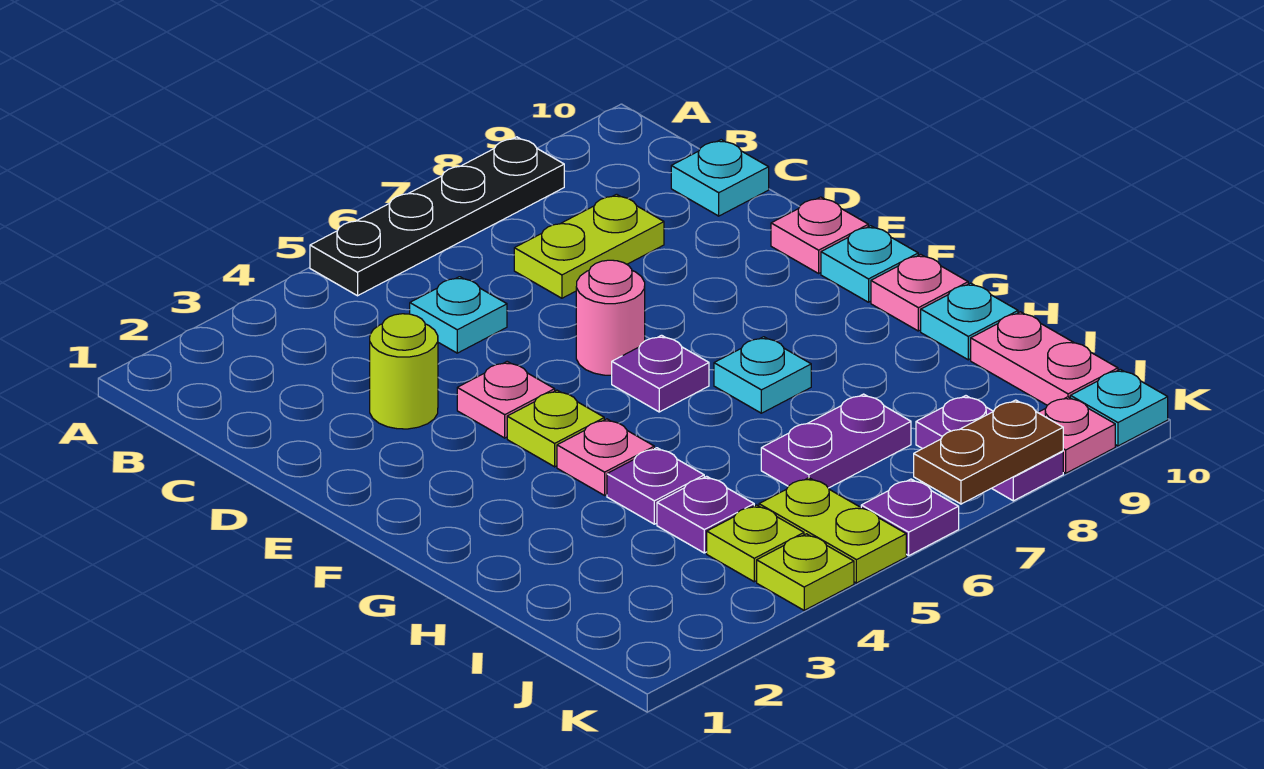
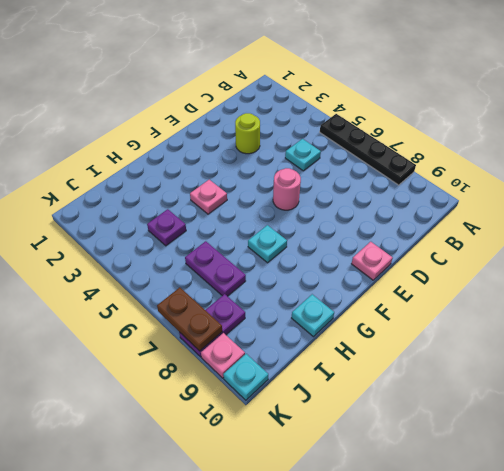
none -> lime plate C7:C8 level 1
none -> cyan plate C10 level 1
none -> pink plate E4 level 1

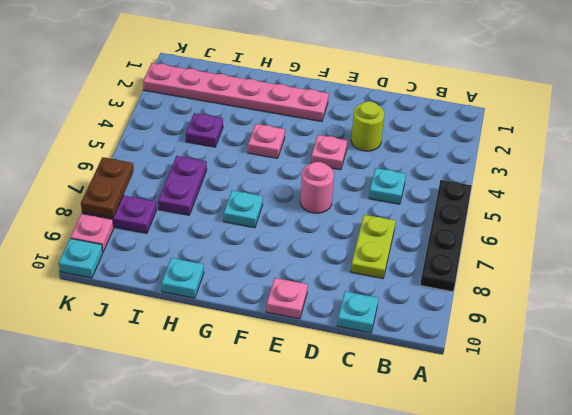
pink plate F2:K2 level 1 -> none
none -> lime plate F4 level 1
none -> purple plate F6 level 1
none -> cyan plate F10 level 1

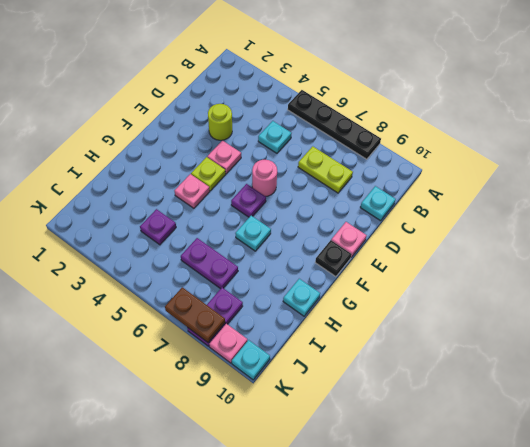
black plate F10 level 1 -> cyan plate F10 level 1
none -> pink plate G10 level 1
none -> purple plate H4 level 1
none -> pink plate I10:J10 level 1

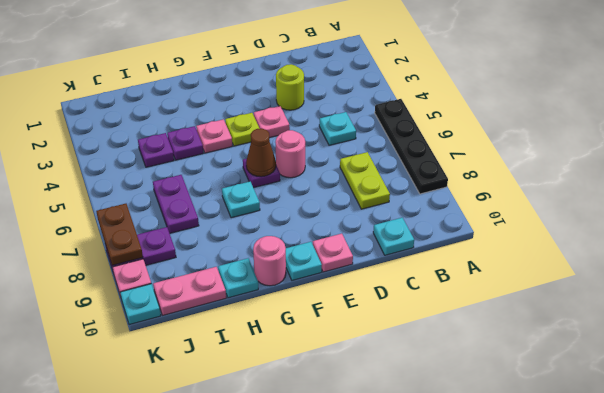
brown cone F6 level 2 -> none
pink round brick G10 level 1 -> pink plate G10 level 1
none -> lime plate J4 level 1
none -> lime plate J5:K5 level 1
none -> lime plate K4 level 1

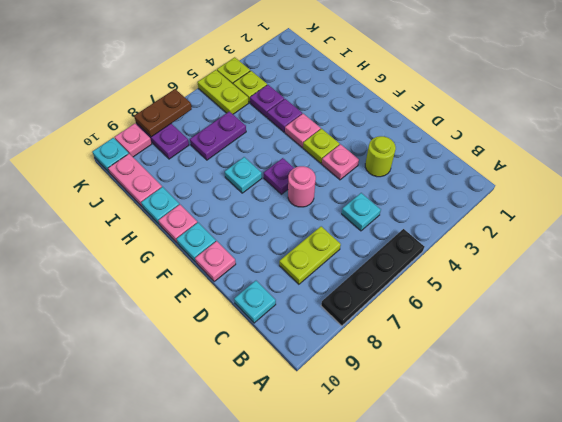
none -> purple plate K6 level 1

